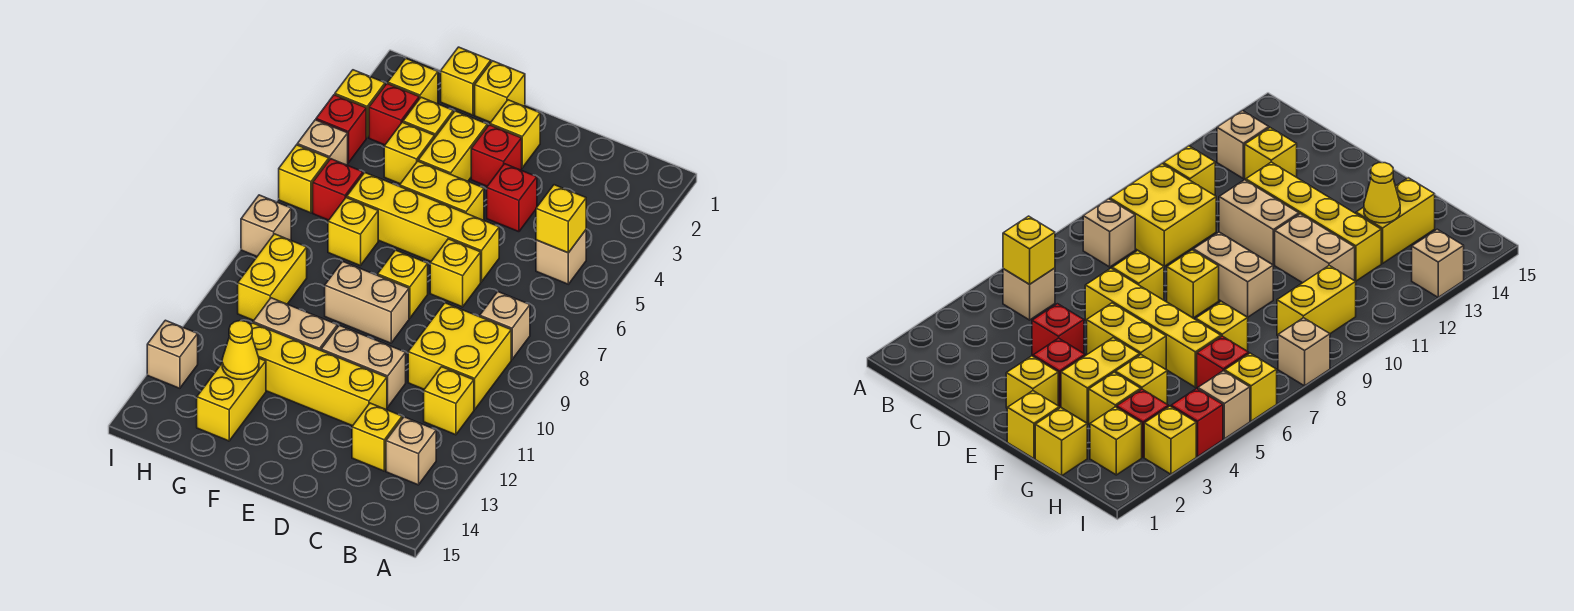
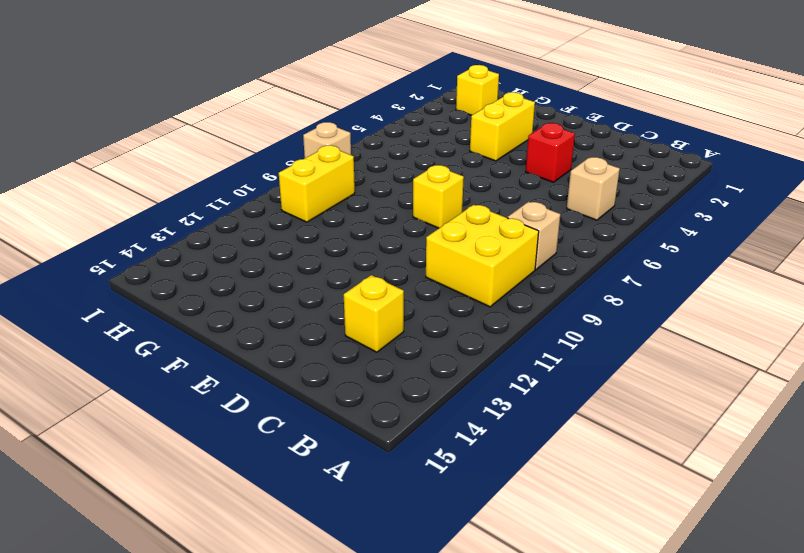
none -> yellow brick B11 level 1
none -> tan brick B13 level 1
none -> yellow brick D6:G6 level 1
none -> yellow brick D7 level 1

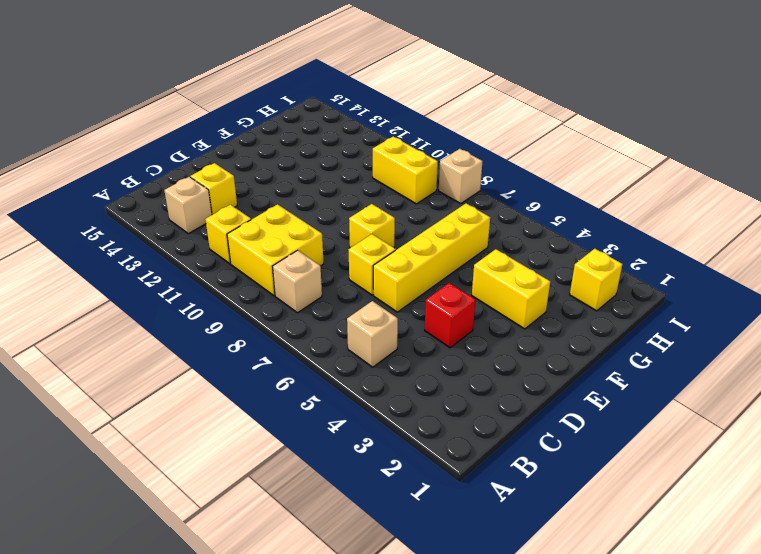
none -> tan brick D11:E11 level 1
none -> yellow brick D12:G12 level 1
none -> yellow brick E2 level 1
none -> red brick E3 level 1

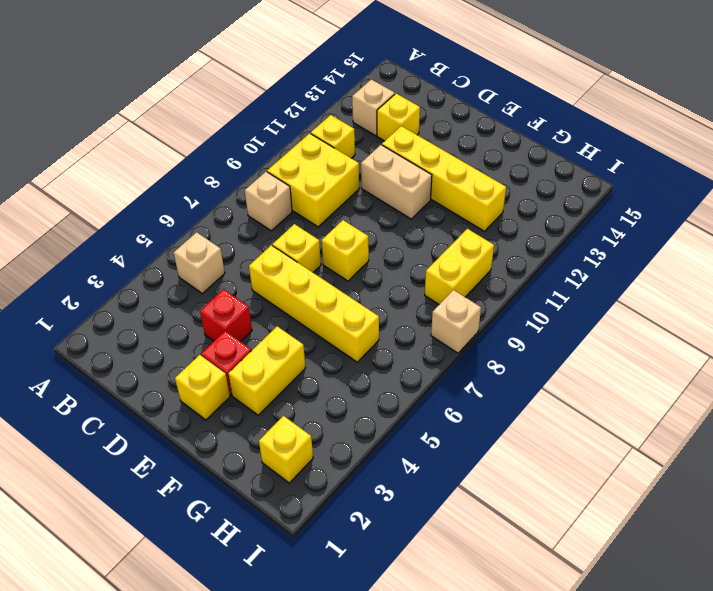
none -> yellow brick E5:F5 level 1
none -> tan brick E9:F9 level 1
none -> yellow brick F1 level 1
none -> tan brick F11:G11 level 1

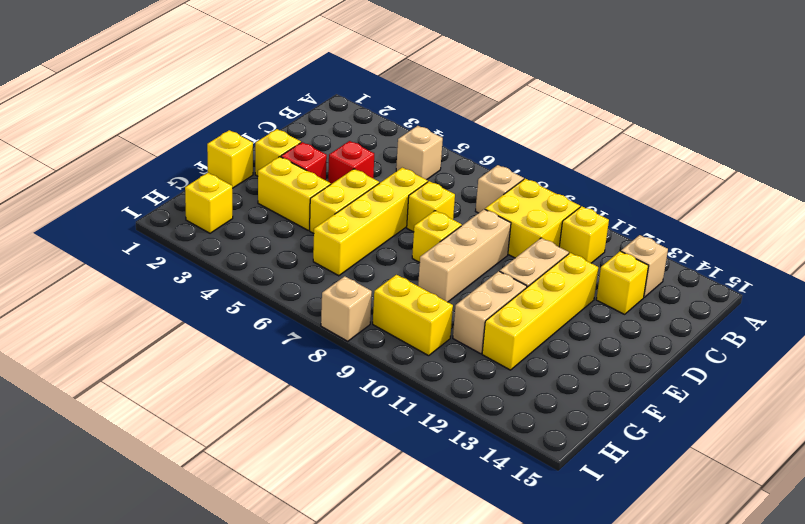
tan brick D9:F9 level 1 -> tan brick E9:F9 level 1
none -> yellow brick G1 level 1
none -> yellow brick G3 level 1
none -> yellow brick G4 level 1
none -> yellow brick G7 level 1

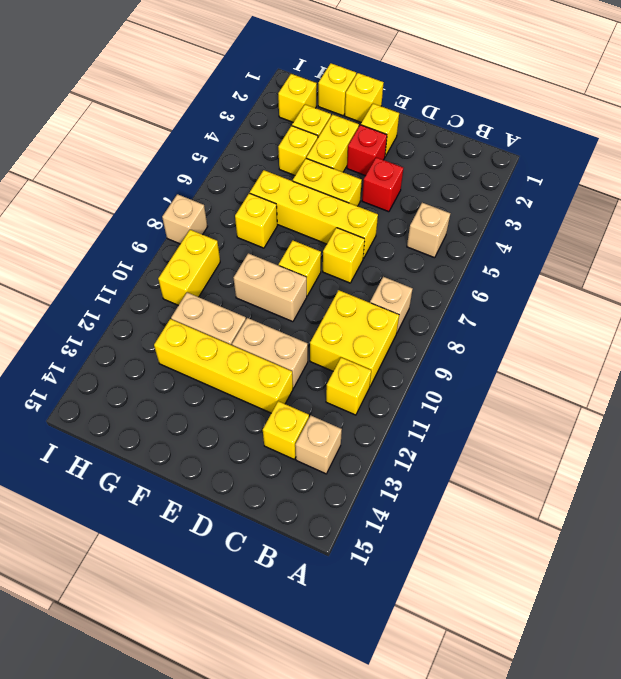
none -> yellow brick G13:G14 level 1
none -> red brick H3 level 1
none -> red brick H6 level 1
none -> yellow brick I3 level 1

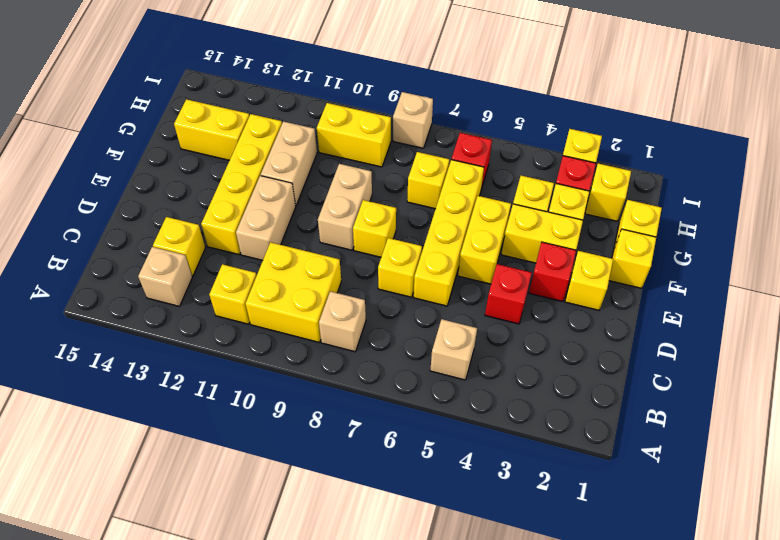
none -> red brick I4 level 1
none -> tan brick I5 level 1
none -> yellow brick I6 level 1
none -> tan brick I13 level 1

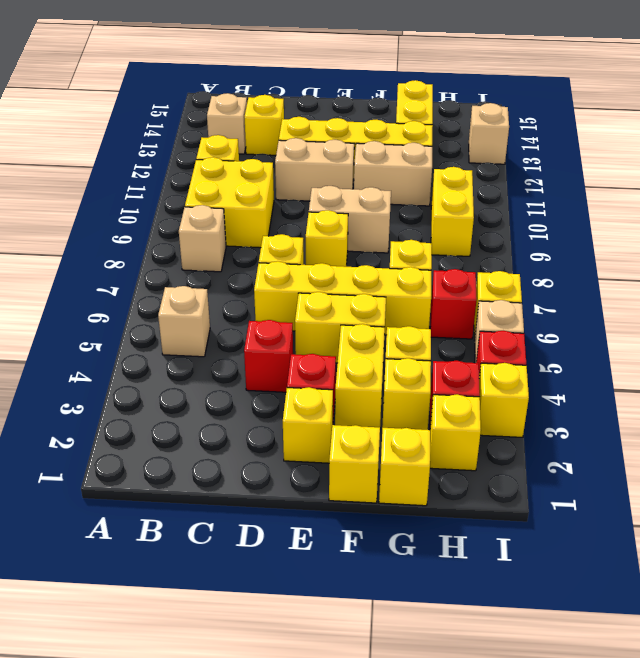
none -> tan brick I8 level 1
none -> yellow brick B5 level 2
none -> yellow cone G13 level 2

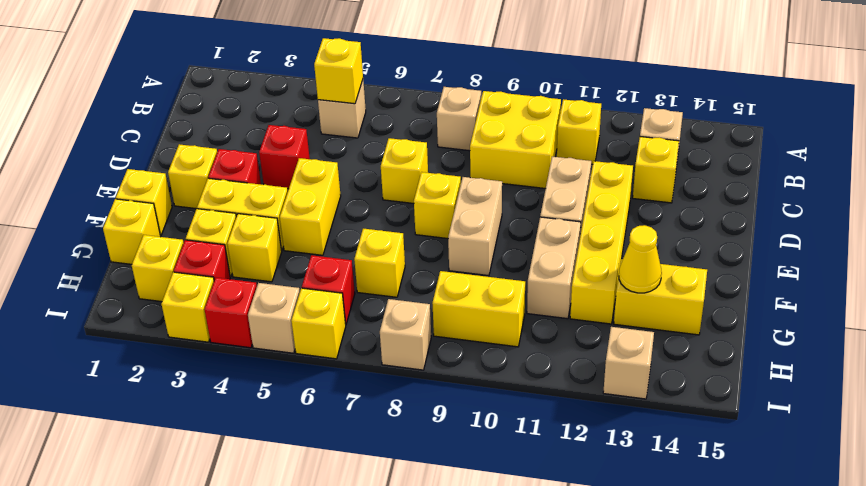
none -> yellow brick D6:G6 level 1

